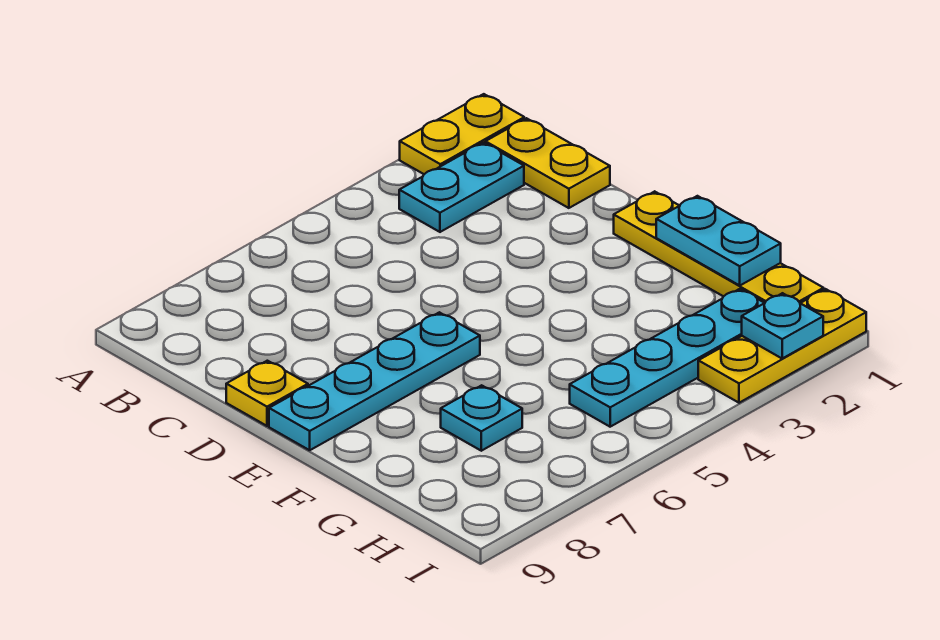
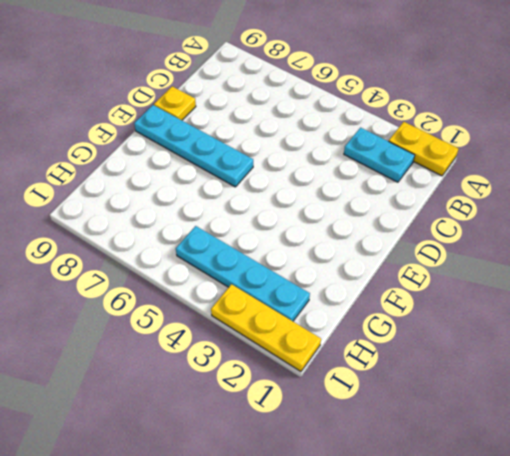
none -> yellow plate B1:C1 level 1
none -> yellow plate E1:H1 level 1

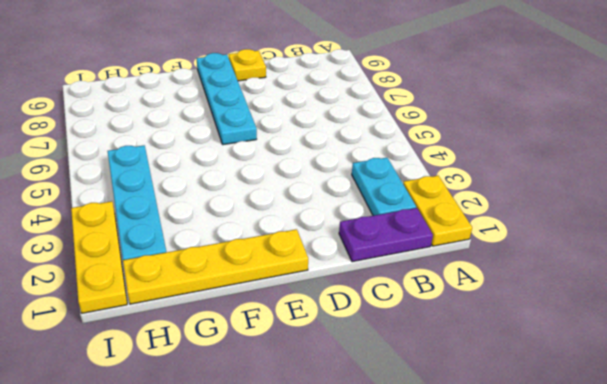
purple plate B1:C1 level 1 -> yellow plate B1:C1 level 1
none -> cyan plate G7 level 1
none -> cyan plate F1:G1 level 2

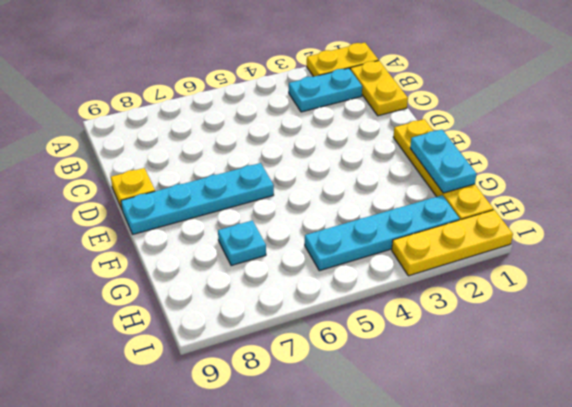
none -> cyan plate I2 level 2

